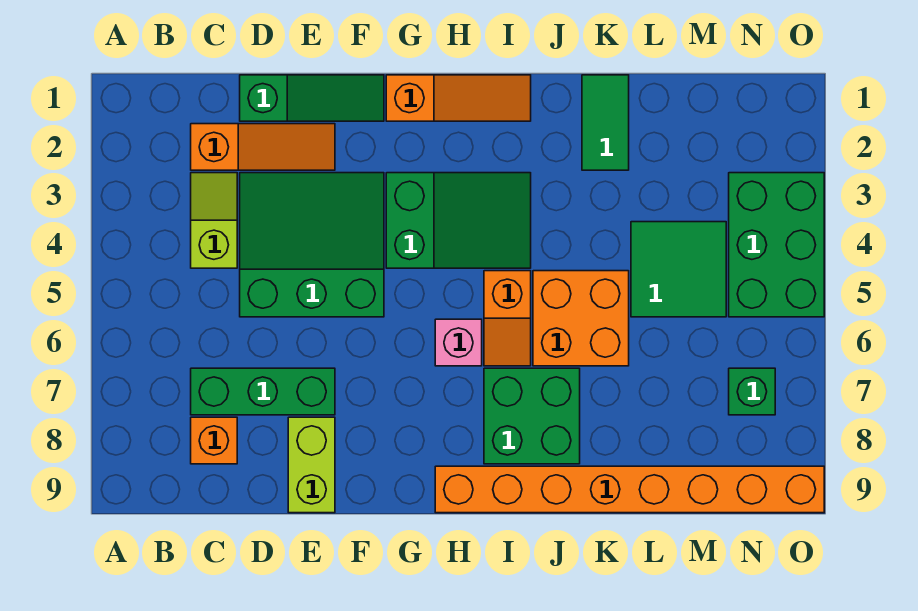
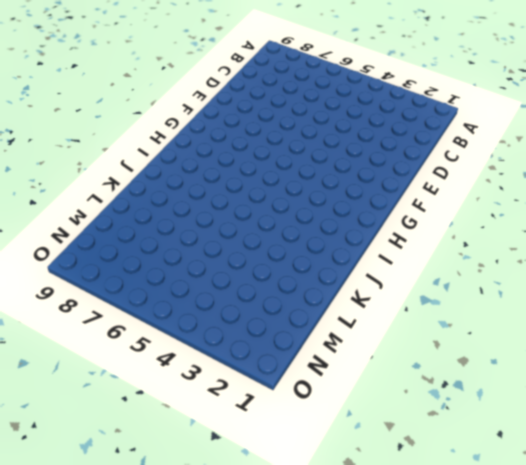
none -> orange slope C2:E2 level 1 top C
none -> lime slope C3:C4 level 1 top 4
none -> green brick C7:E7 level 1

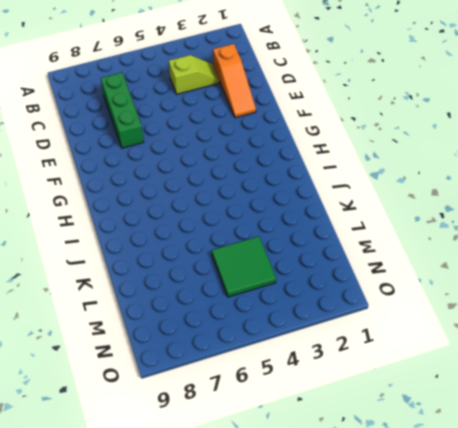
none -> orange brick C8 level 1
none -> green slope D1:F1 level 1 top D
none -> green slope D3:F5 level 1 top 5

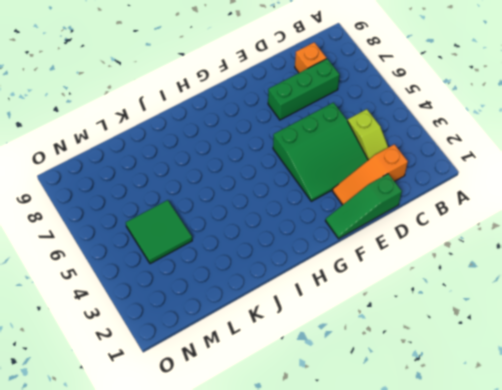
none -> lime brick E8:E9 level 1
none -> orange slope G1:I1 level 1 top G
none -> green slope G3:I4 level 1 top G

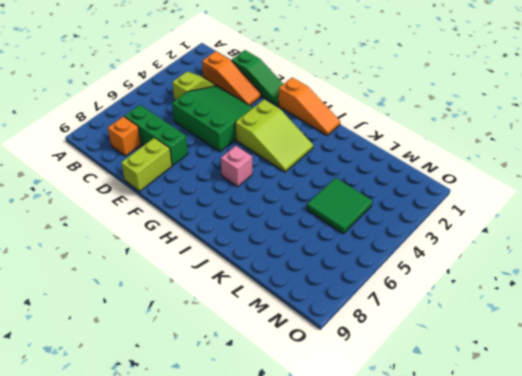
lime slope G3:I4 level 1 top G -> green slope G3:I4 level 1 top G
none -> orange brick H9:O9 level 1
none -> orange slope I5:I6 level 1 top 5
none -> green brick I7:J8 level 1

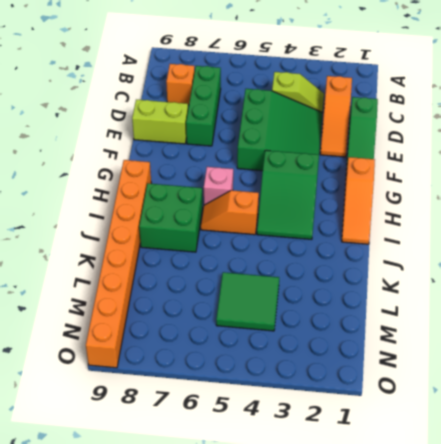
none -> orange brick J5:K6 level 1
none -> green tile K1:K2 level 1
none -> green brick N3:O5 level 1

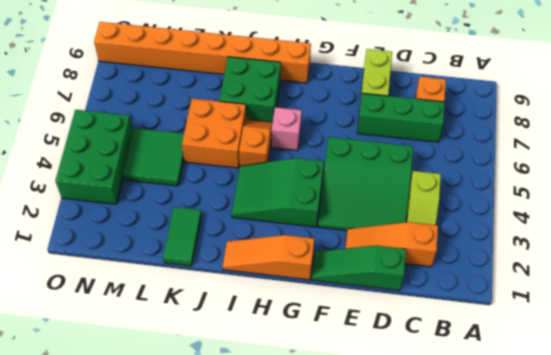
none -> green brick N7 level 1

